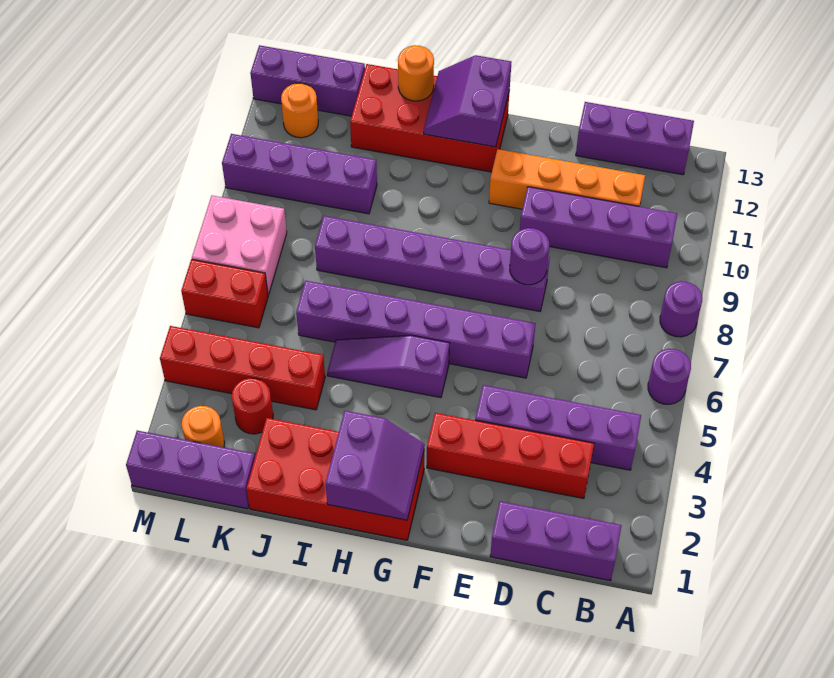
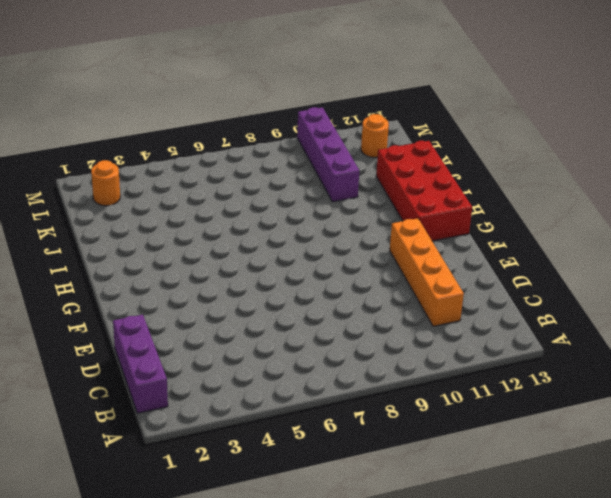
none -> purple round brick A6 level 1
none -> purple round brick A8 level 1
none -> purple brick B4:E4 level 1

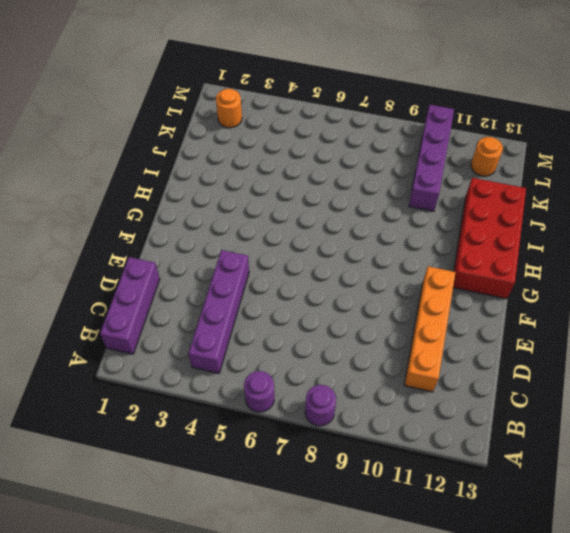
none -> purple brick B10:E10 level 1
none -> purple brick B13:D13 level 1
none -> red brick C3:F3 level 1

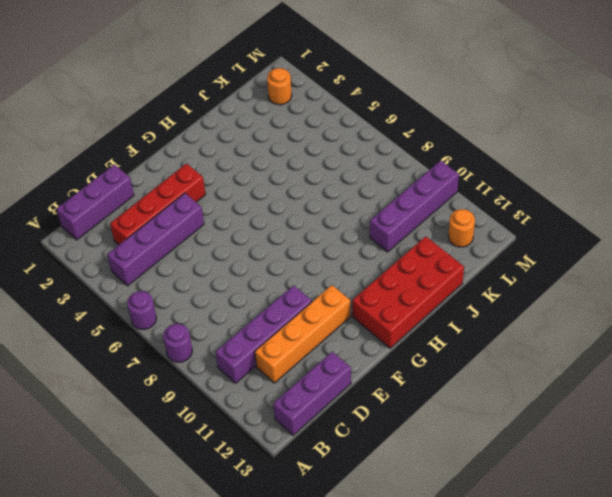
none -> purple brick E6:J6 level 1
none -> purple brick E8:J8 level 1
none -> red brick G1:J2 level 1

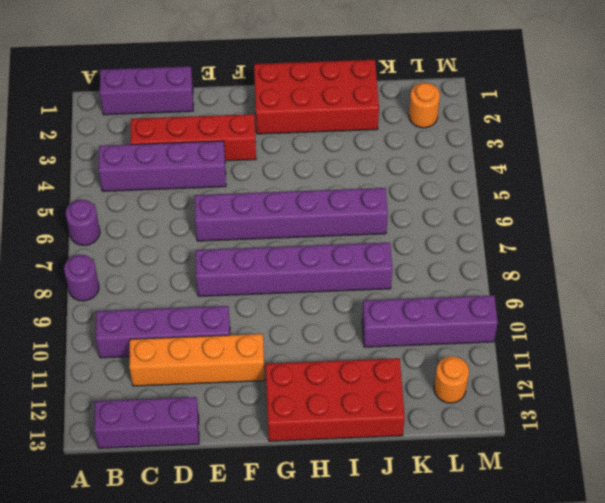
none -> purple slope G5:I5 level 1 top G
none -> red brick J4:M4 level 1
none -> purple brick K1:M1 level 1

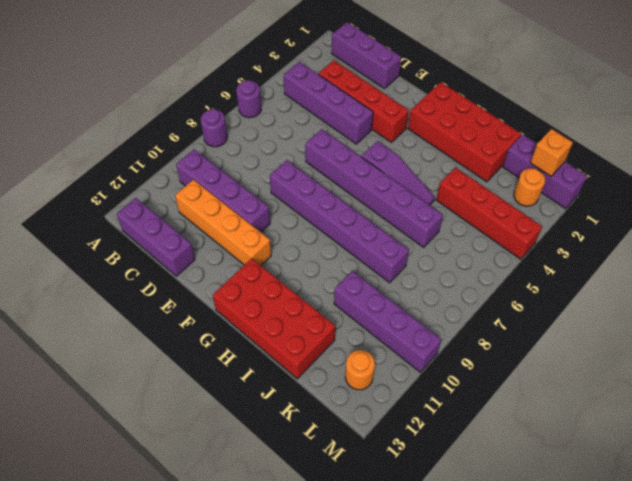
orange brick L1 level 2 -> none
none -> red round brick K3 level 1
none -> purple brick K13:M13 level 1
none -> red brick L6:M6 level 1

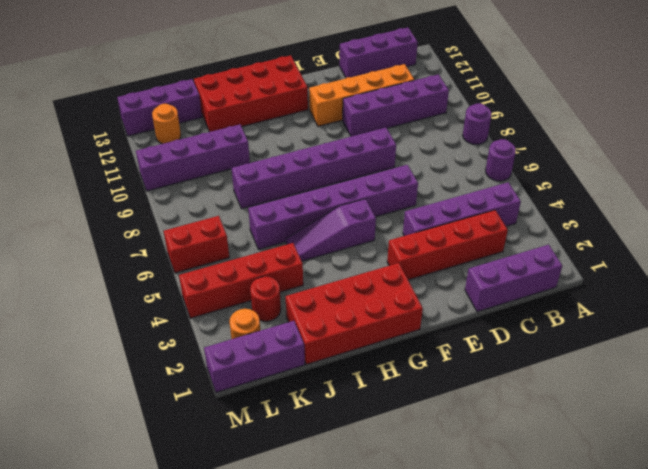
none -> pink brick L7:M8 level 1
none -> purple round brick E8 level 2
none -> purple slope G1:H2 level 2 top H

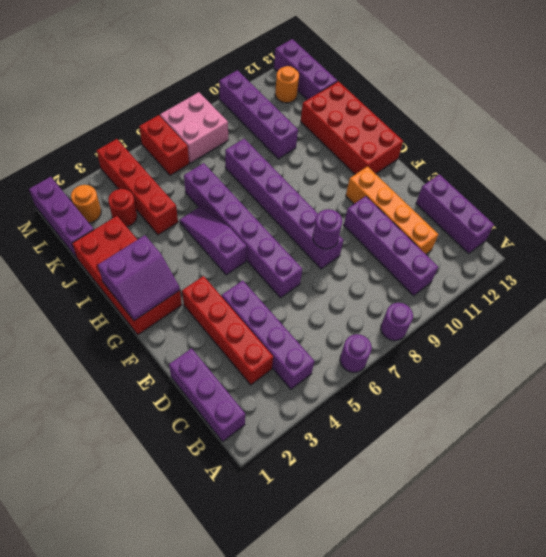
none -> purple slope G12:H13 level 2 top G
none -> orange round brick I13 level 2

